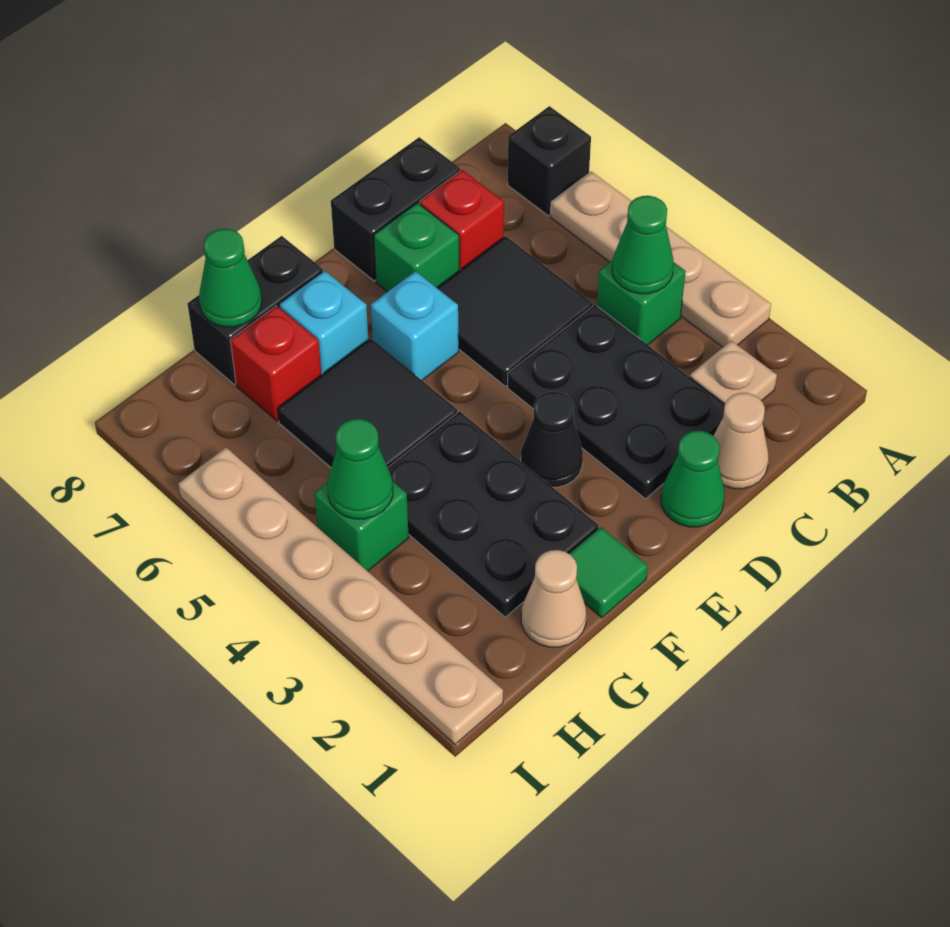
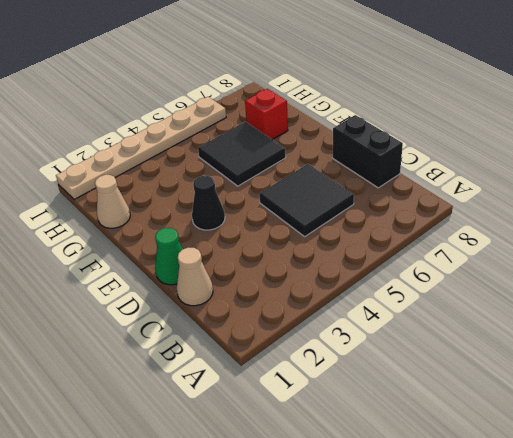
none -> tan plate A3:A6 level 1
none -> black brick A7 level 1
none -> tan plate B2 level 1

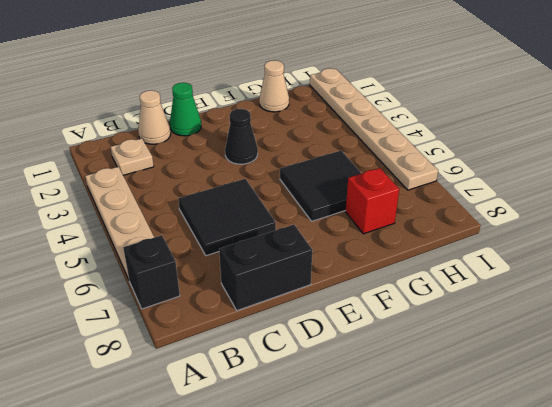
none -> green brick B4 level 1
none -> black plate C2:D4 level 1
none -> red brick C7 level 1

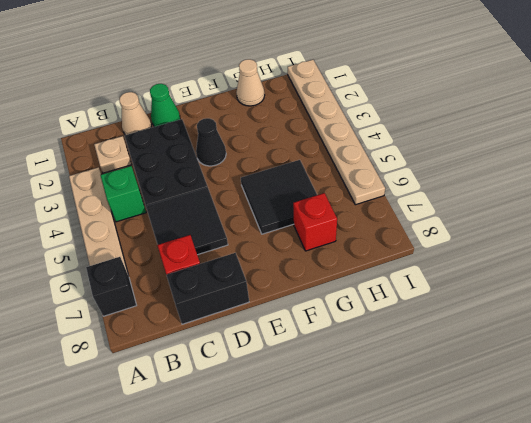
none -> green brick D7 level 1
none -> cyan brick E6 level 1
none -> green tile F1 level 1

